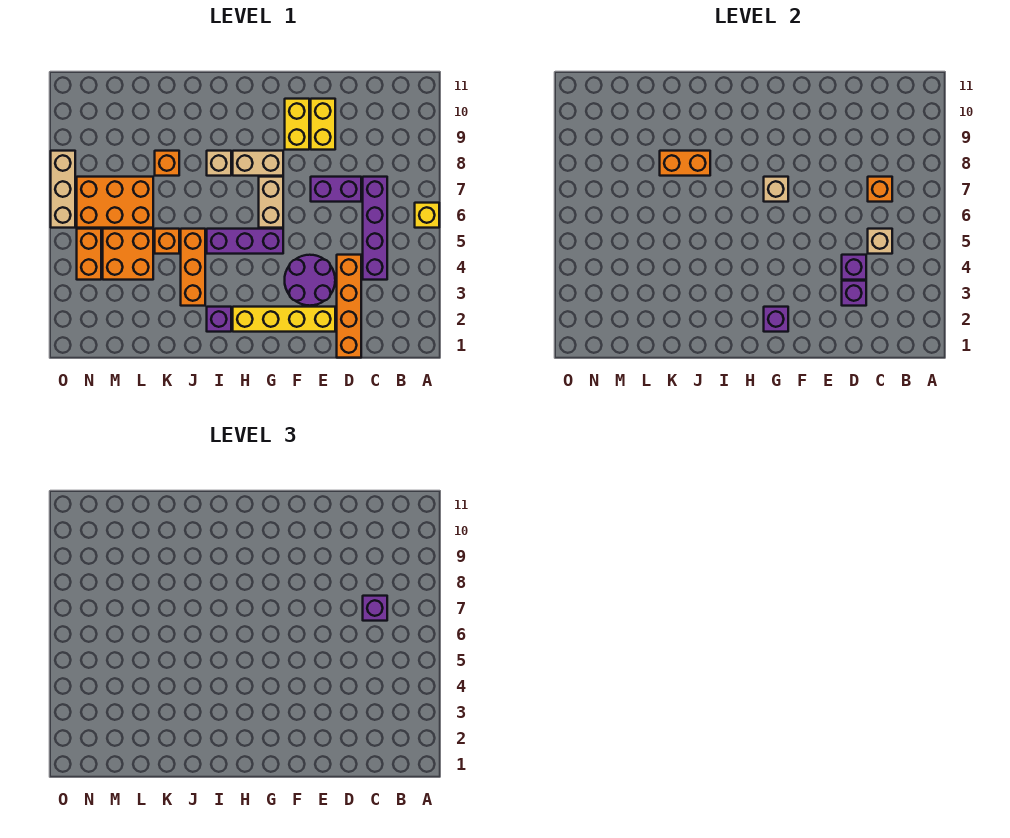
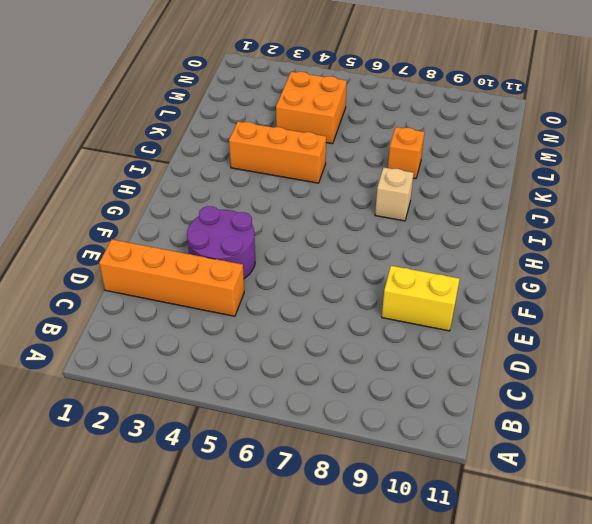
none -> yellow brick A6 level 1
none -> purple brick C4:C7 level 1
none -> purple brick D7:E7 level 1

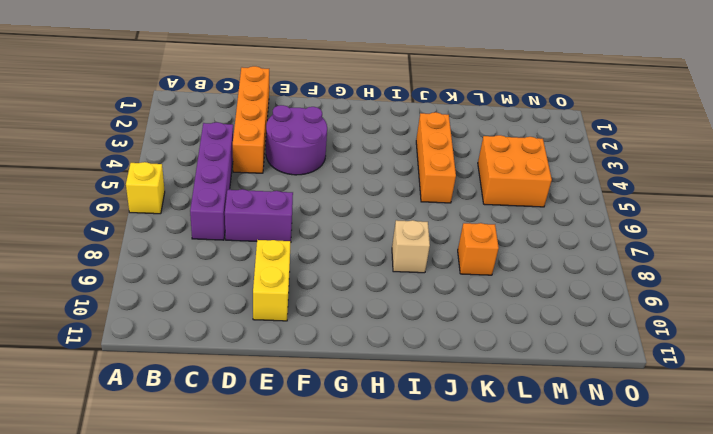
none -> yellow brick E2:H2 level 1
none -> yellow brick F9:F10 level 1
none -> purple brick G5:I5 level 1

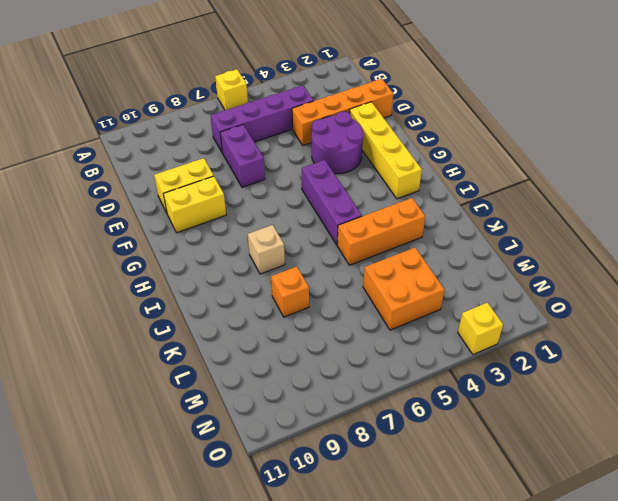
yellow brick O3 level 1 -> none
none -> tan brick G6:G7 level 1
none -> tan brick G8:H8 level 1
none -> purple brick I2 level 1

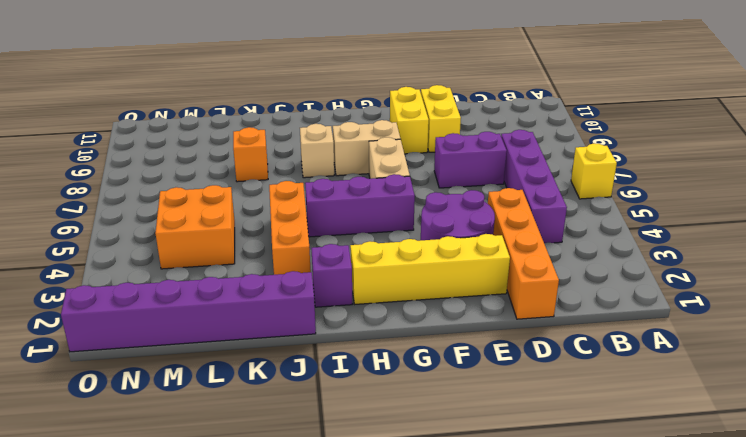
purple brick J1:O1 level 1 -> none
none -> orange brick K5 level 1
none -> orange brick L6:N7 level 1
none -> orange brick N4:N5 level 1

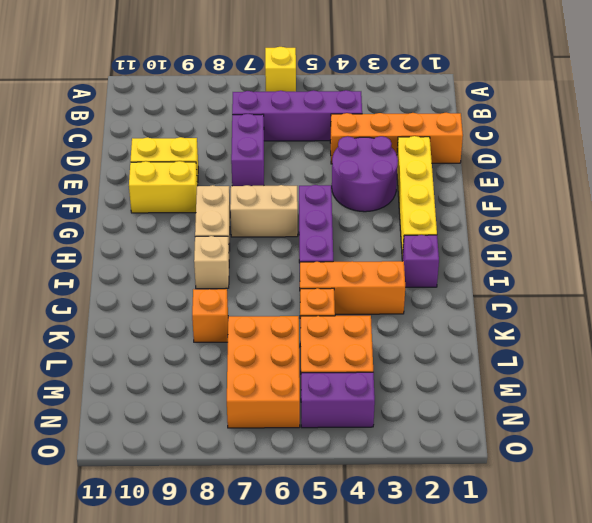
purple brick N4:N5 level 1 -> orange brick N4:N5 level 1
none -> tan brick O6:O8 level 1
none -> tan brick C5 level 2
none -> orange brick C7 level 2

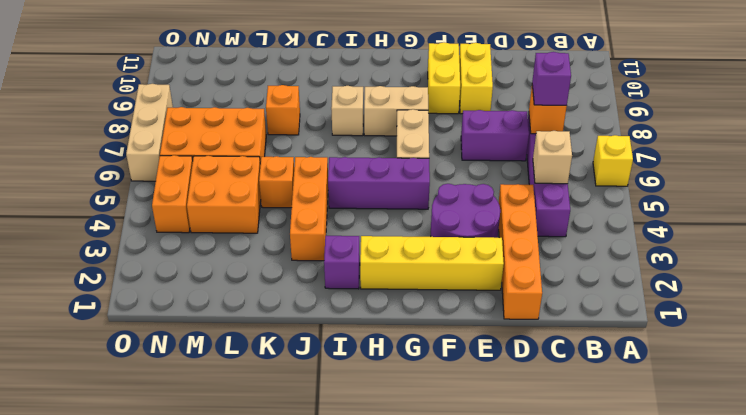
none -> purple brick D3 level 2
none -> purple brick D4 level 2
none -> purple brick G2 level 2

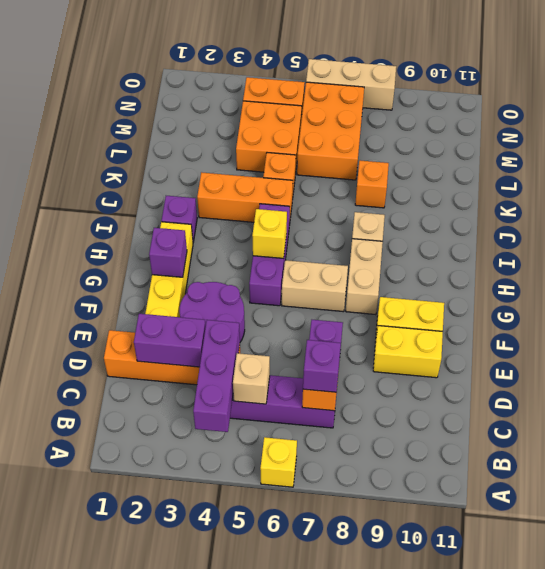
purple brick B4:D4 level 2 -> purple brick D4 level 2
purple brick D2:D3 level 2 -> purple brick D3 level 2
yellow brick H5 level 2 -> none
none -> tan brick G7 level 2
none -> orange brick J8:K8 level 2

